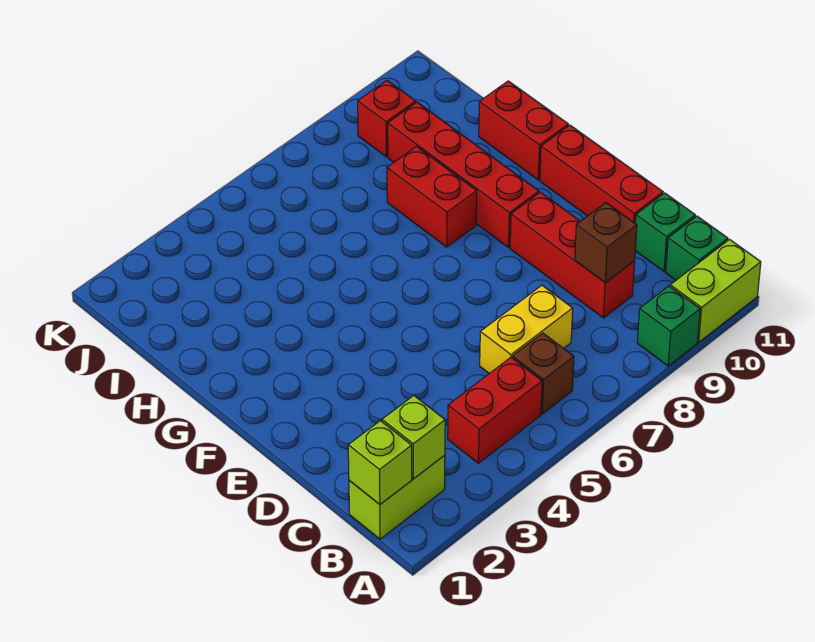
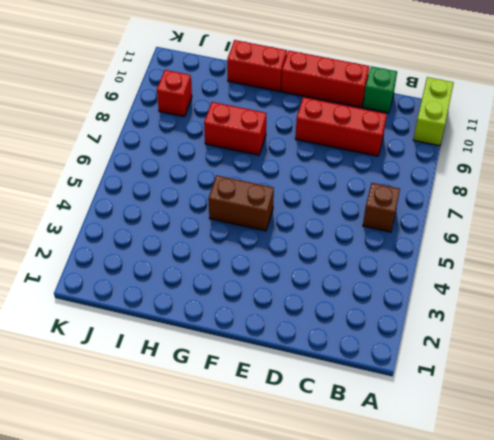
brown brick F5:G5 level 1 -> none
none -> green brick A9 level 1
none -> lime brick B1:B2 level 1
none -> red brick B4:B5 level 1

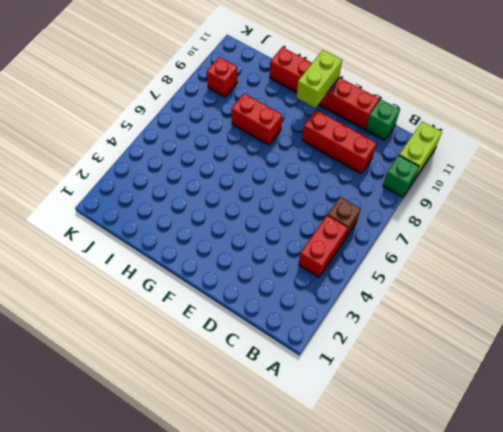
lime brick F10:F11 level 2 -> lime brick B1:B2 level 1
none -> green brick B11 level 1
none -> yellow brick C6:C7 level 1
none -> red brick F9:I9 level 1

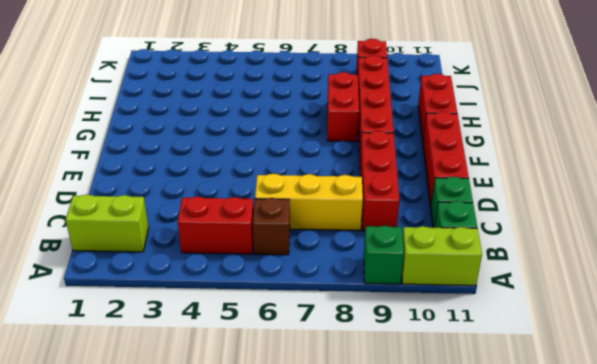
yellow brick C6:C8 level 1 -> yellow brick C6:C7 level 1
none -> lime brick B1 level 2
none -> lime brick B2 level 2
none -> brown brick C9 level 2

